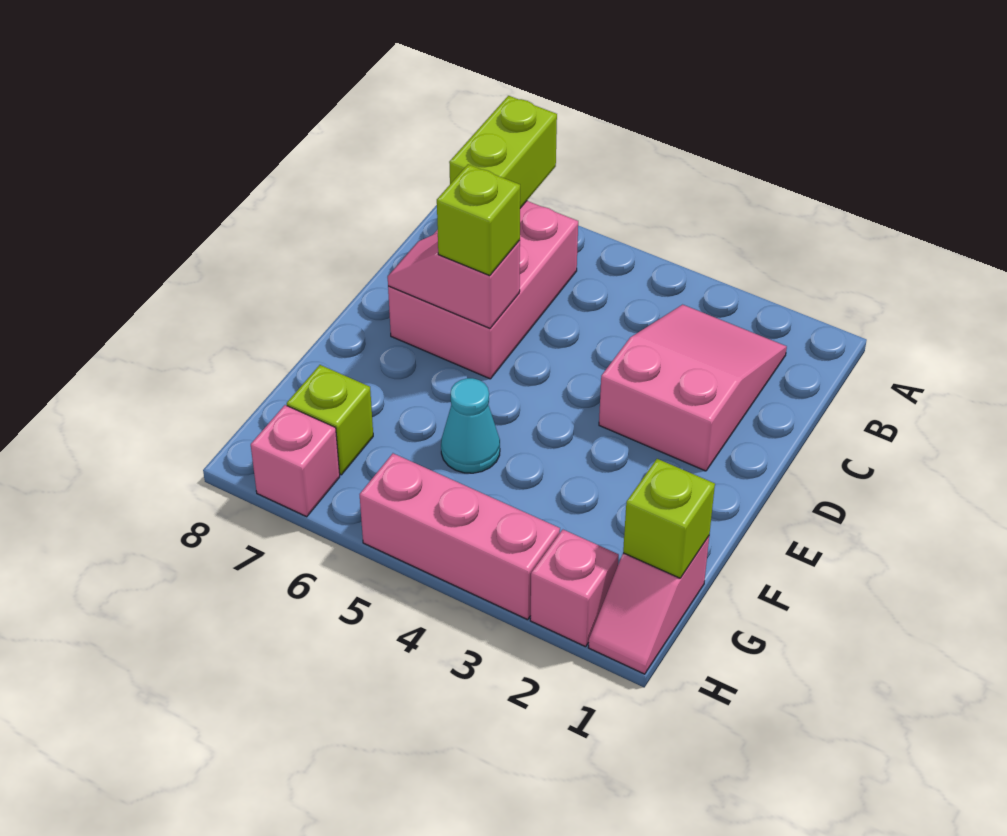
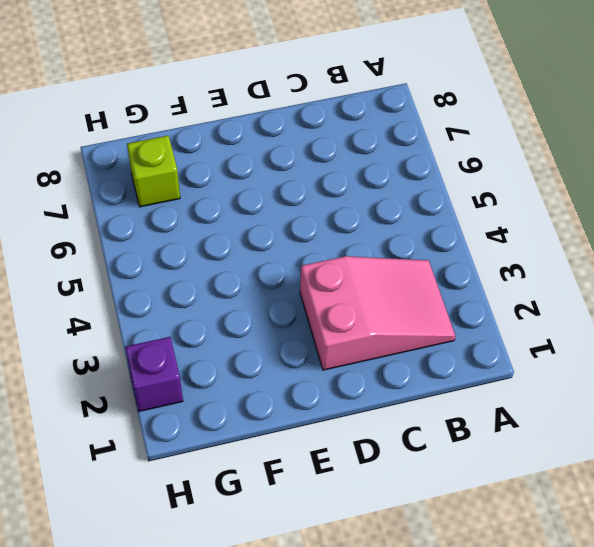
purple brick H2 level 1 -> pink brick H2 level 1
none -> pink brick B6:D7 level 1
none -> cyan cone F5 level 1
none -> pink slope G1:H1 level 1 top G

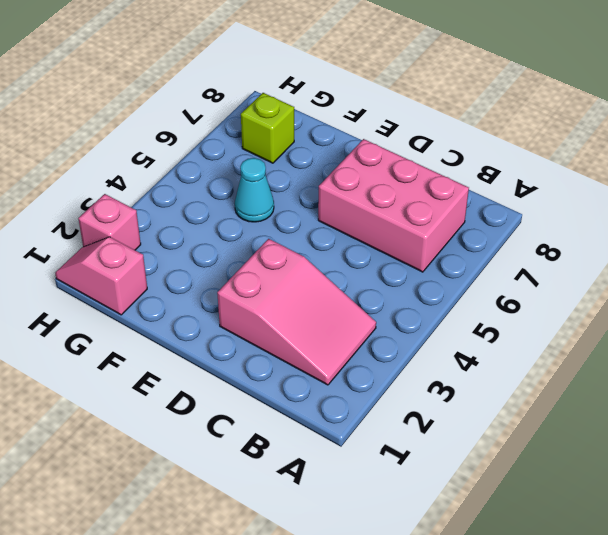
none -> pink brick H3:H5 level 1
none -> pink brick H7 level 1
none -> lime brick A7:B7 level 2

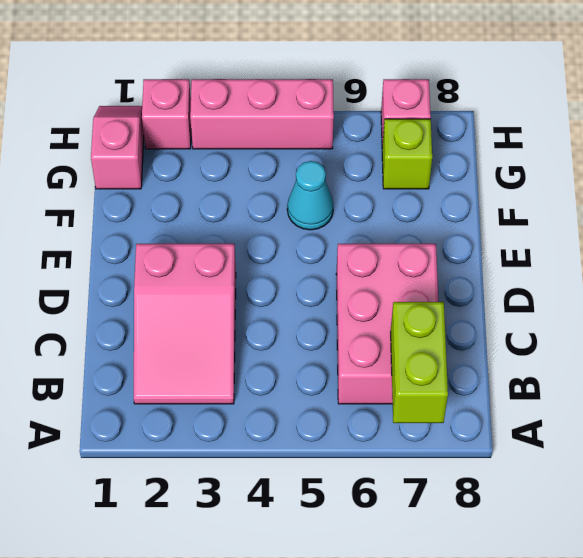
none -> pink slope D6:D7 level 2 top 6
none -> lime brick G1 level 2
none -> lime brick D6 level 3

